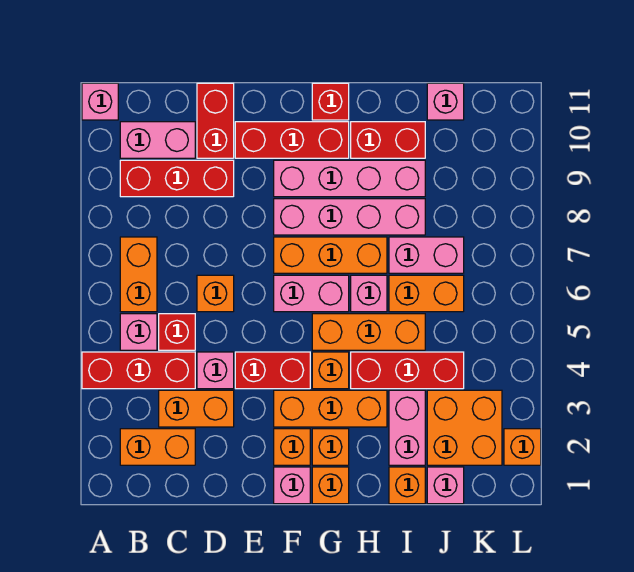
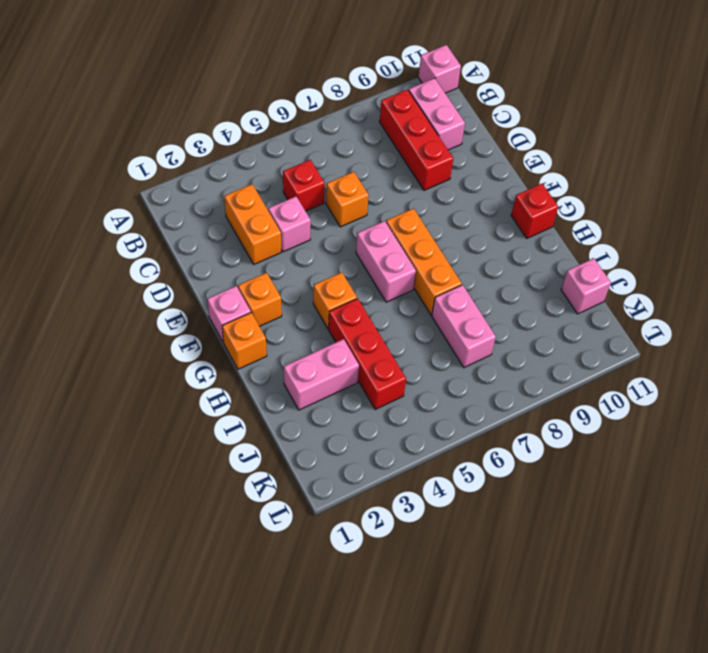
none -> red brick A4:C4 level 1
none -> orange brick B2:C2 level 1
none -> pink brick B5 level 1
none -> orange brick B6:B7 level 1

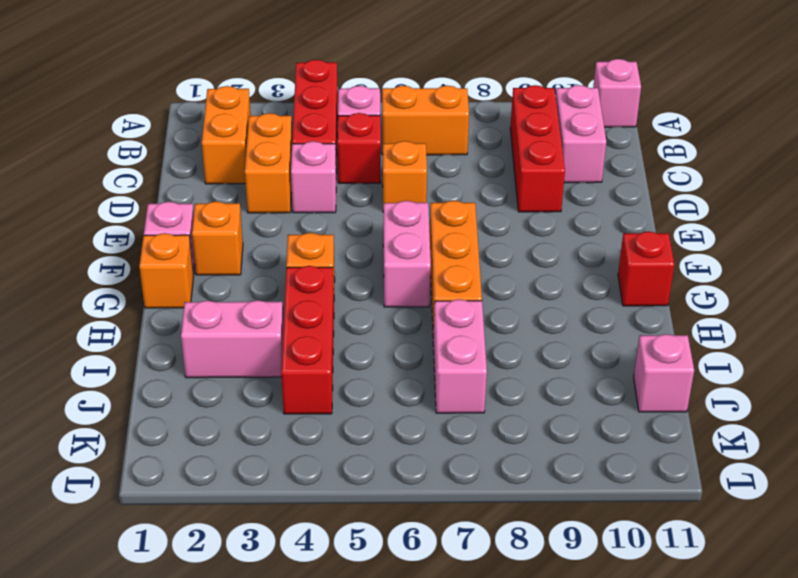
none -> red brick D10:D11 level 1
none -> red brick E4:F4 level 1
none -> red brick E10:G10 level 1
none -> orange brick F3:H3 level 1

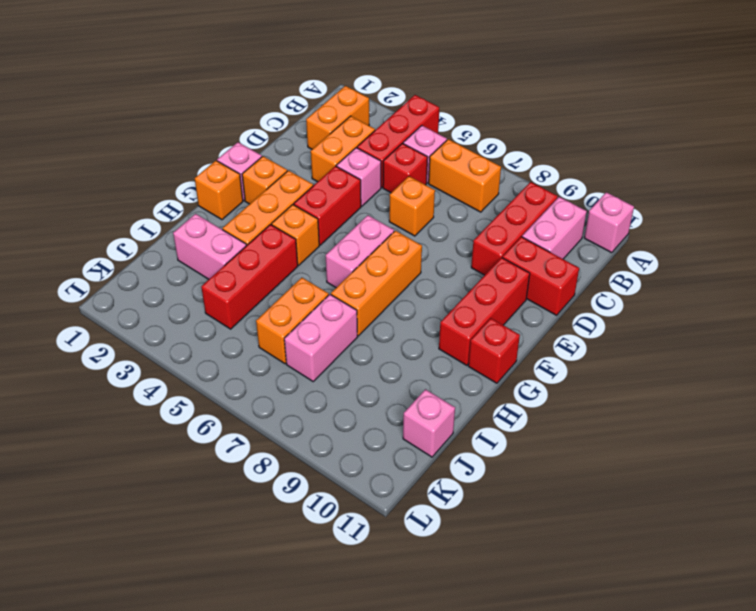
none -> pink brick F8:I8 level 1
none -> pink brick F9:I9 level 1
none -> orange brick G2 level 1
none -> orange brick G5:I5 level 1

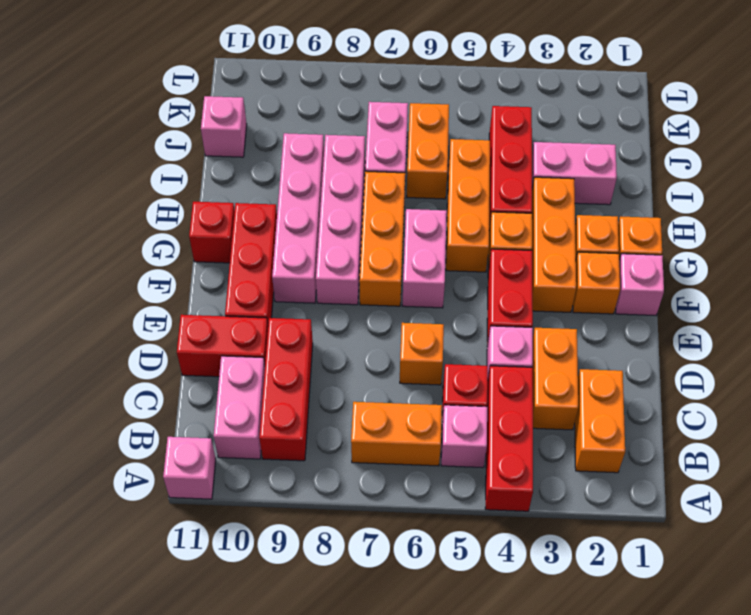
none -> pink brick H6 level 1
none -> red brick H10:I10 level 1
none -> orange brick I1 level 1
none -> pink brick J1 level 1

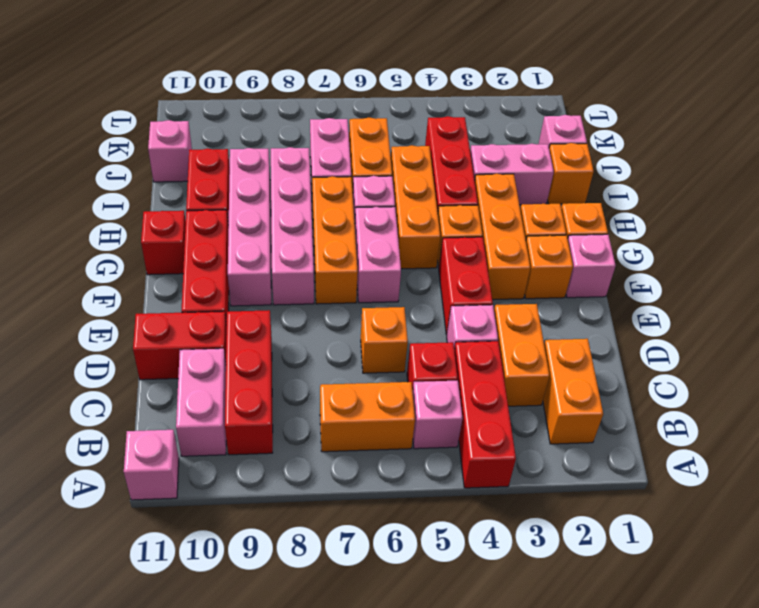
none -> orange brick J2:K3 level 1
none -> orange brick L2 level 1

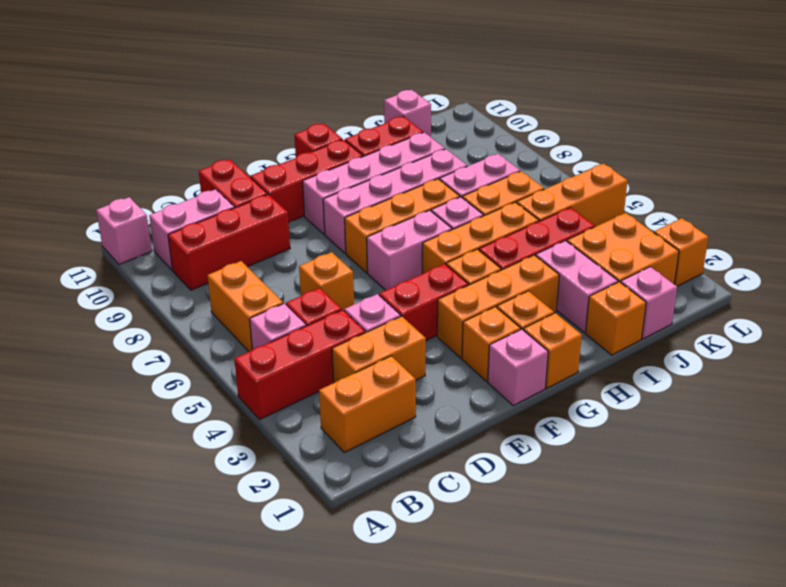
orange brick J5:L5 level 1 -> none

